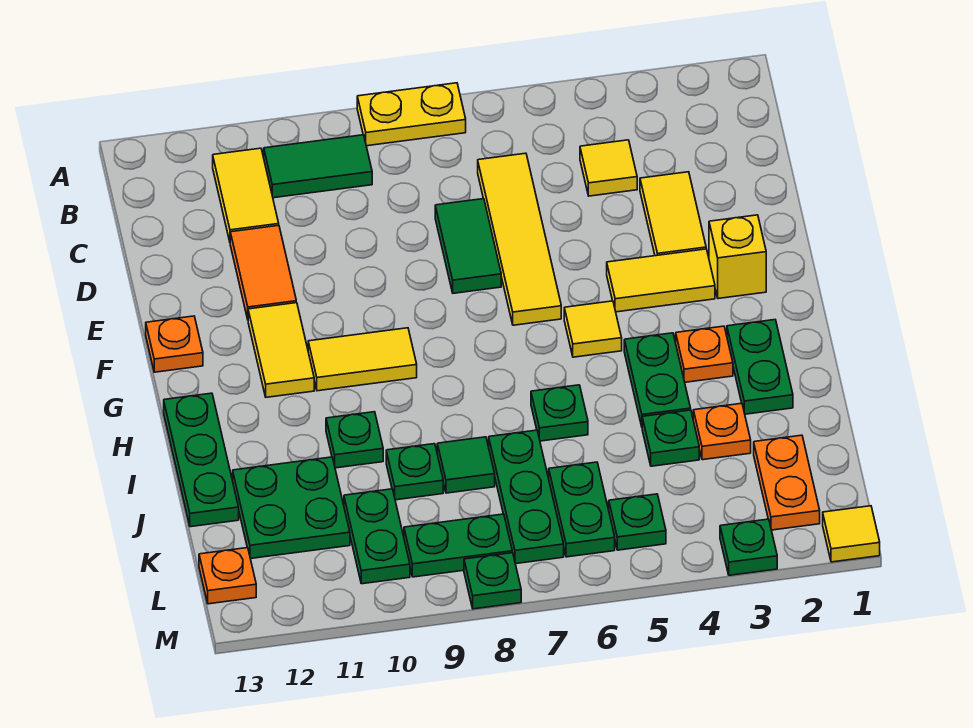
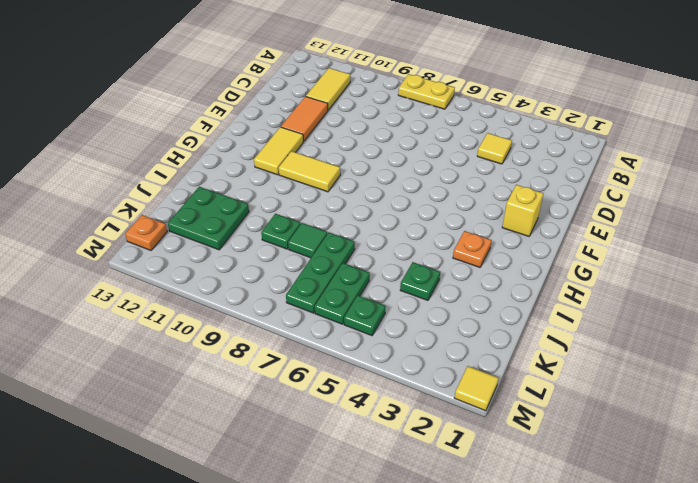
none -> green tile B9:B10 level 1
none -> yellow tile C6:F6 level 1
none -> yellow tile D3:E3 level 1
none -> green tile D7:E7 level 1

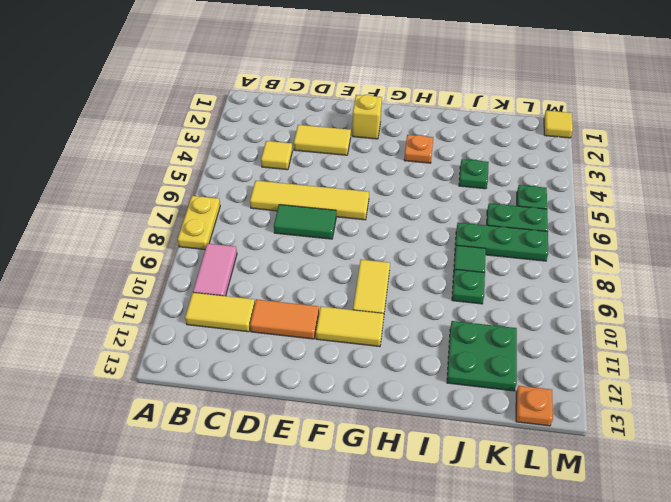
pink tile B9:B10 level 1 -> green tile B9:B10 level 1
none -> yellow tile F3:F4 level 1
none -> orange plate F13 level 1
none -> yellow tile G5 level 1
none -> green plate H2:I2 level 1

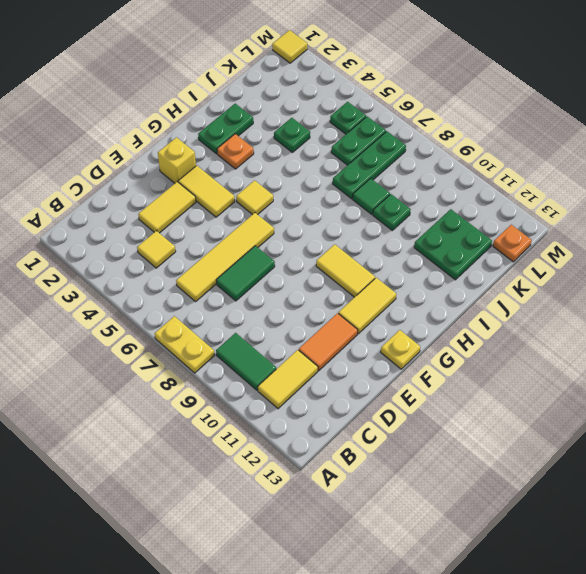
yellow plate F13 level 1 -> orange plate F13 level 1
none -> green plate H4:I4 level 1
none -> green plate H13:J13 level 1
none -> green plate I6 level 1
none -> green plate I10 level 1

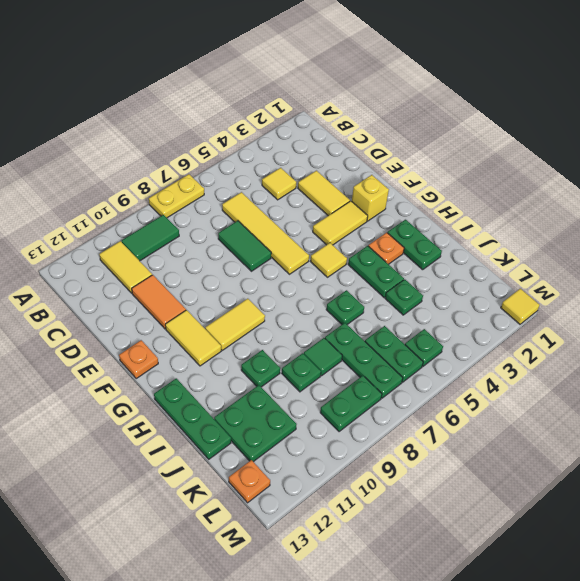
none -> orange plate J3 level 1
none -> orange plate K2:L2 level 1
none -> green plate K10:L10 level 1
none -> green plate M3 level 1

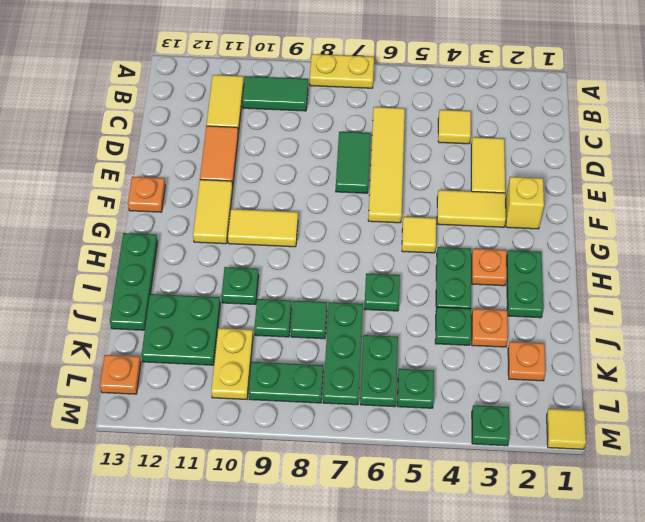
orange plate K2 level 1 -> orange plate K2:L2 level 1
yellow plate K10:L10 level 1 -> green plate K10:L10 level 1
none -> green plate M8 level 1

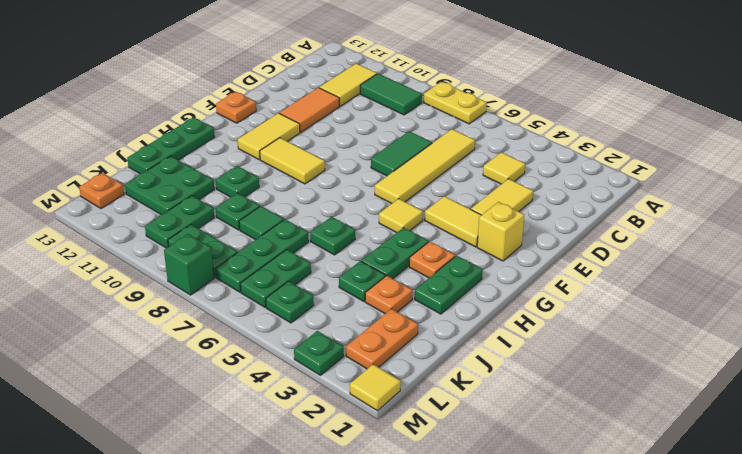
green brick M8 level 1 -> green plate M8 level 1

